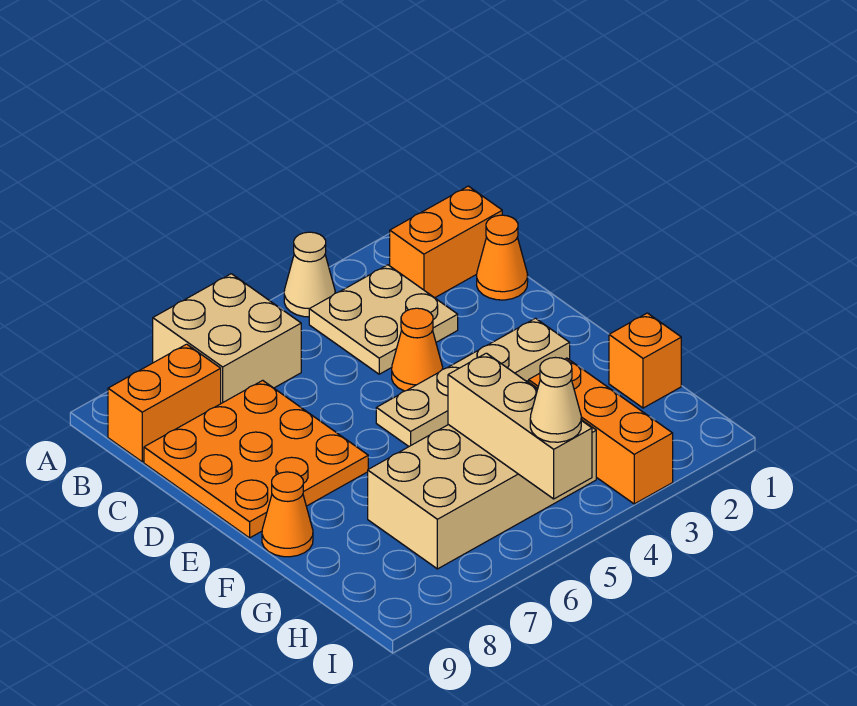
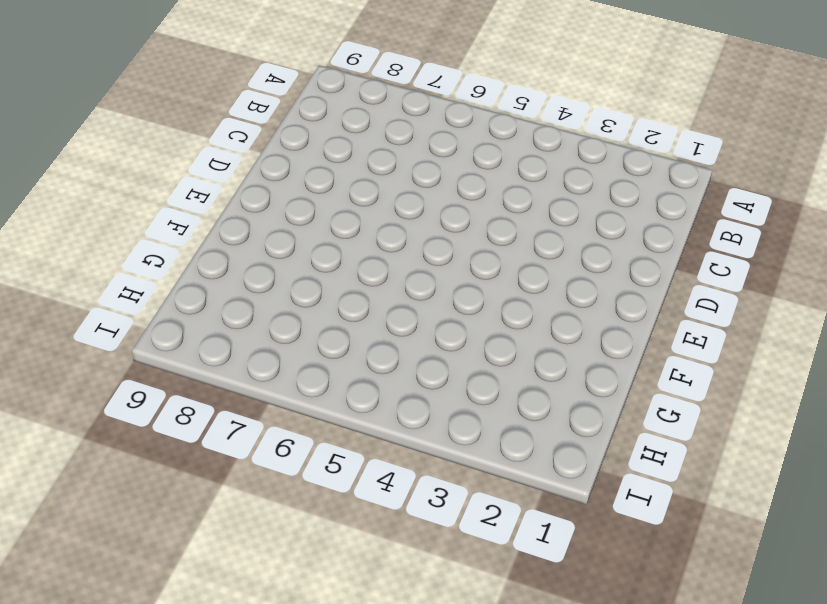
none -> tan cone A4 level 1
none -> tan brick A6:B7 level 1
none -> orange brick B1:B2 level 1

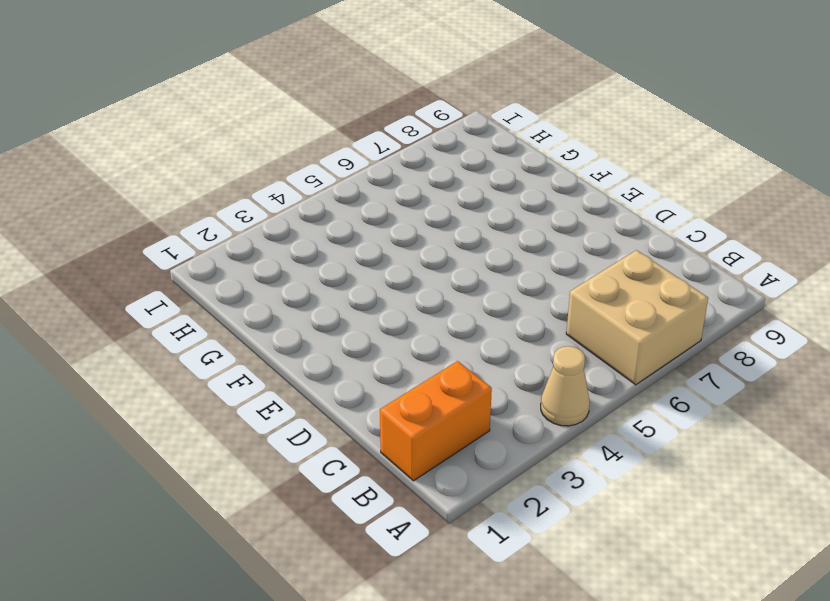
none -> tan plate B3:C4 level 1
none -> orange brick B8:B9 level 1
none -> orange cone C1 level 1

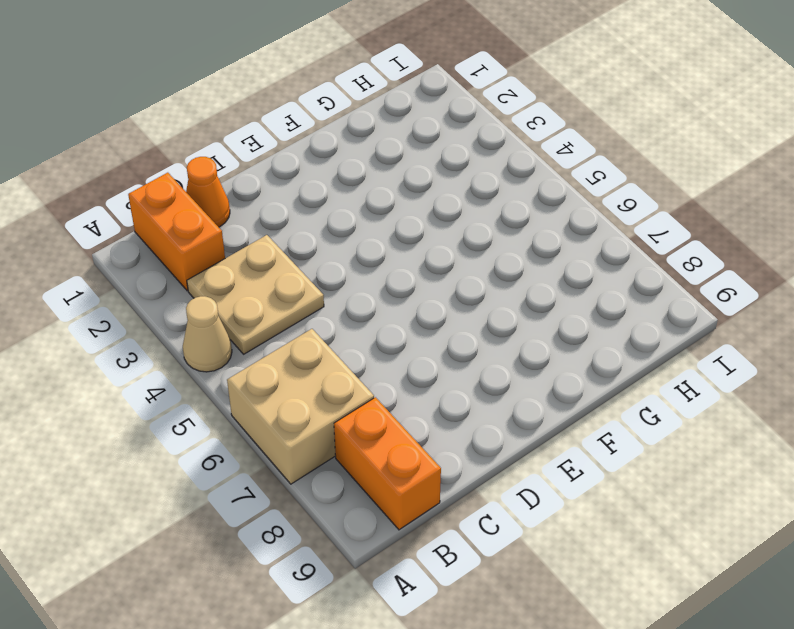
none -> orange plate C7:E9 level 1
none -> orange cone D4 level 1
none -> tan plate E2:E5 level 1

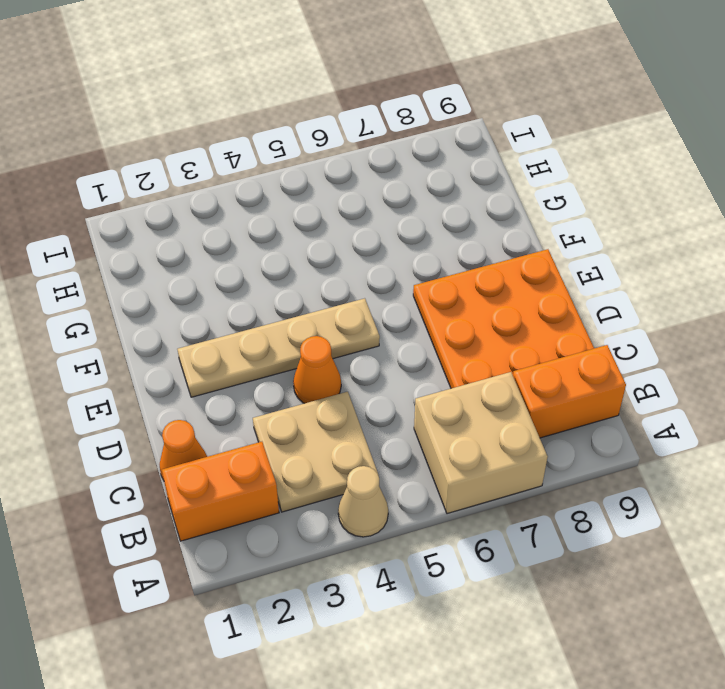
none -> orange cone F9 level 1
none -> orange brick G1 level 1
none -> orange brick G3:I3 level 1

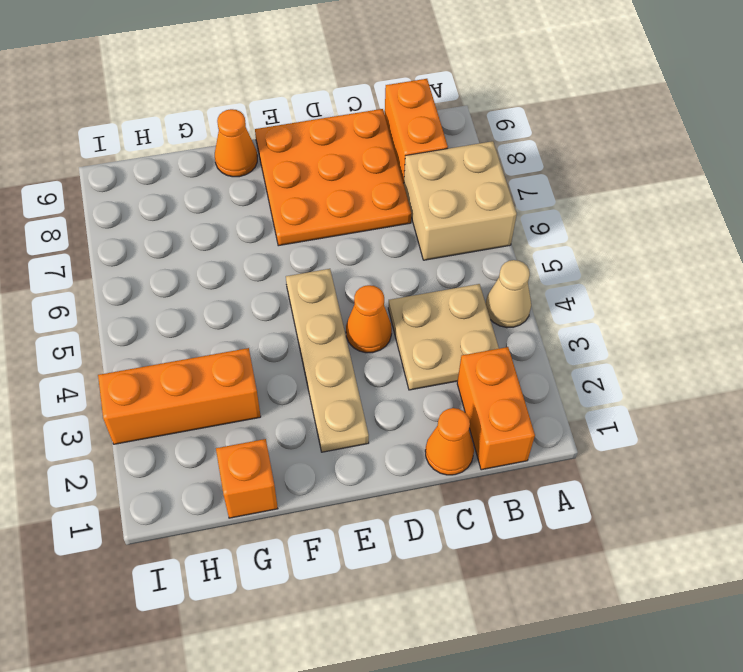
none -> tan brick G4:H7 level 1
none -> tan brick G5:I5 level 2
none -> tan cone I5 level 3

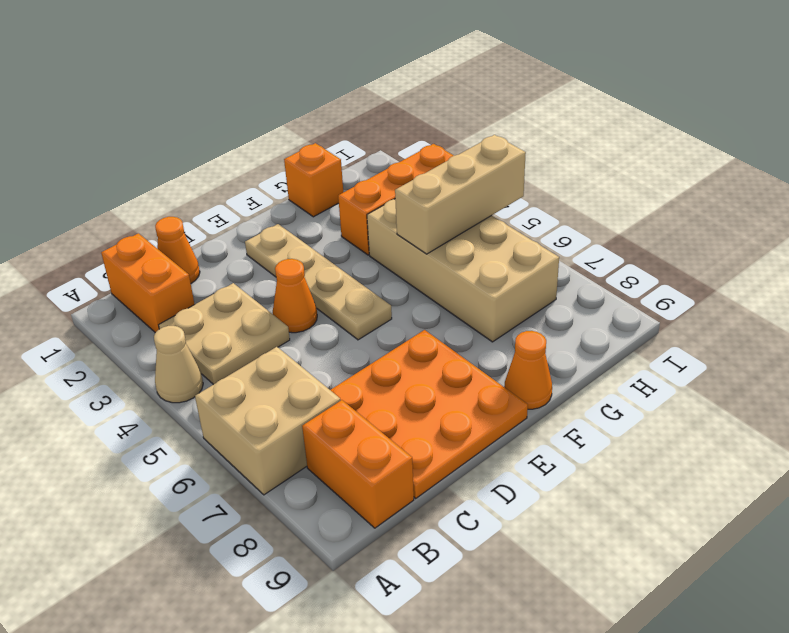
none -> tan cone I5 level 3

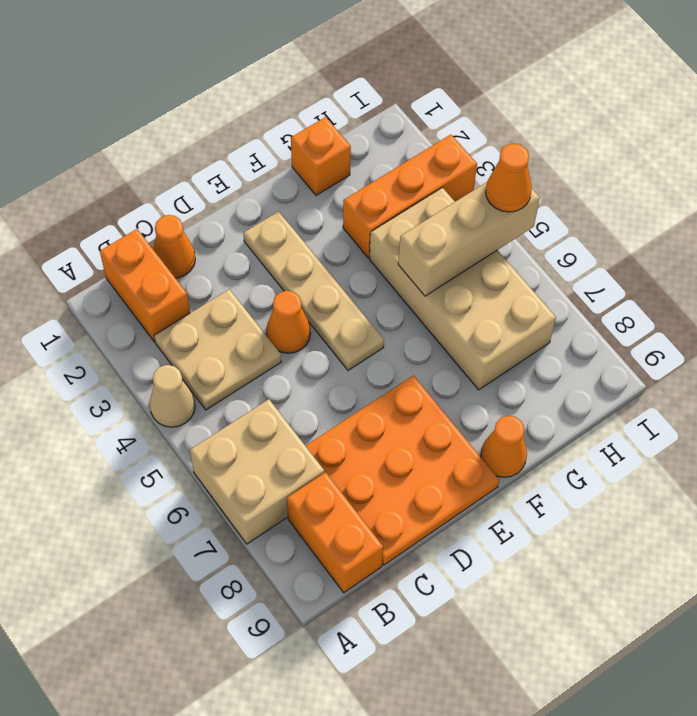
orange cone I5 level 3 -> tan cone I5 level 3

